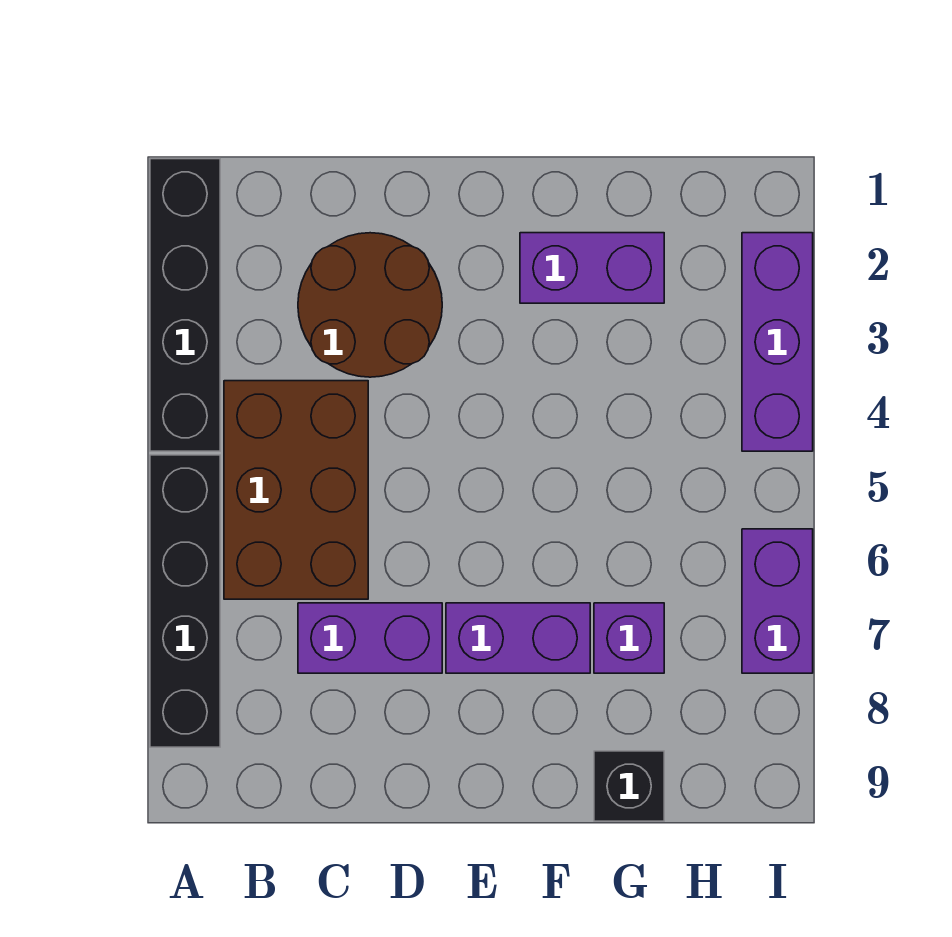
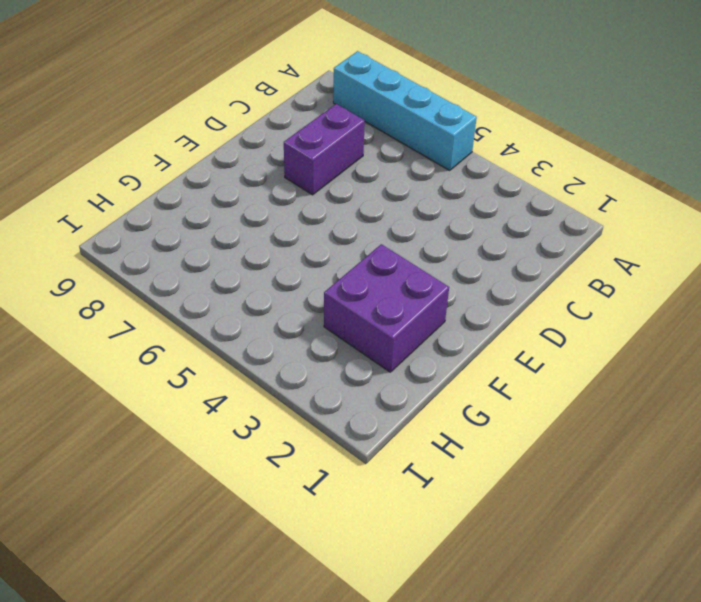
cyan brick A5:A8 level 1 -> black brick A5:A8 level 1
purple brick F2:G3 level 1 -> purple brick F2:G2 level 1
none -> black brick A1:A4 level 1
none -> brown brick B4:C6 level 1

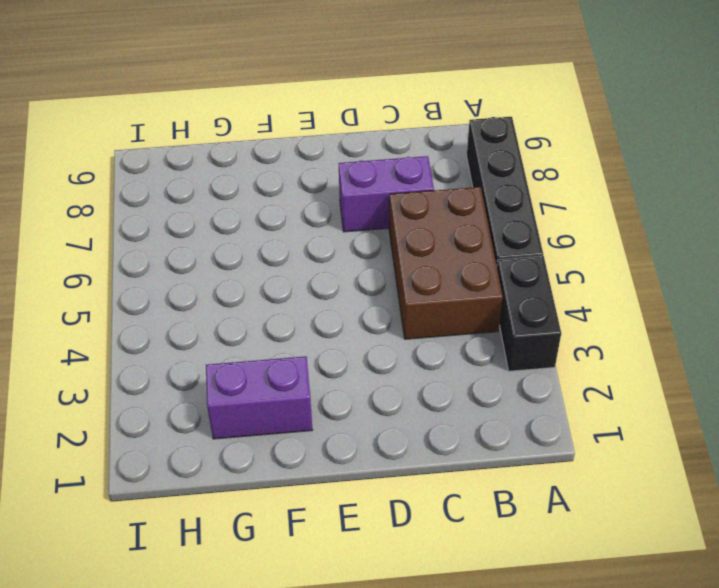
black brick A3:A4 level 1 -> black brick A1:A4 level 1
none -> brown round brick C2:D3 level 1
none -> purple brick E7:F7 level 1

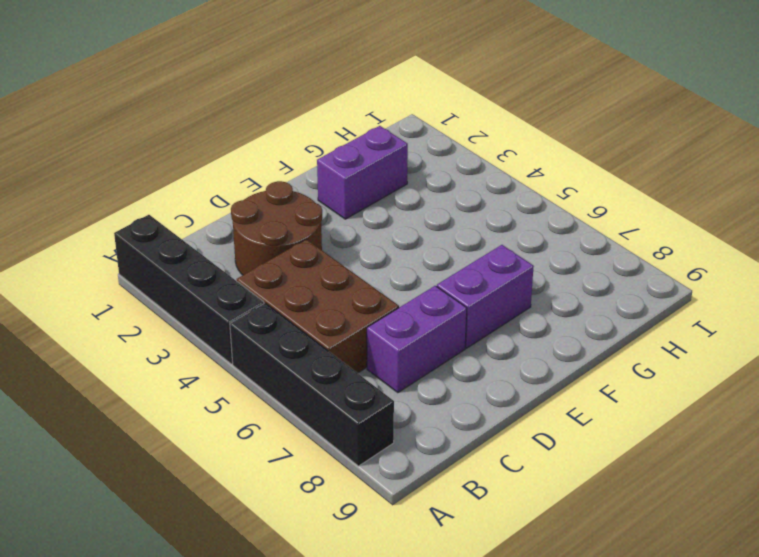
none -> purple brick G7 level 1
none -> black brick G9 level 1

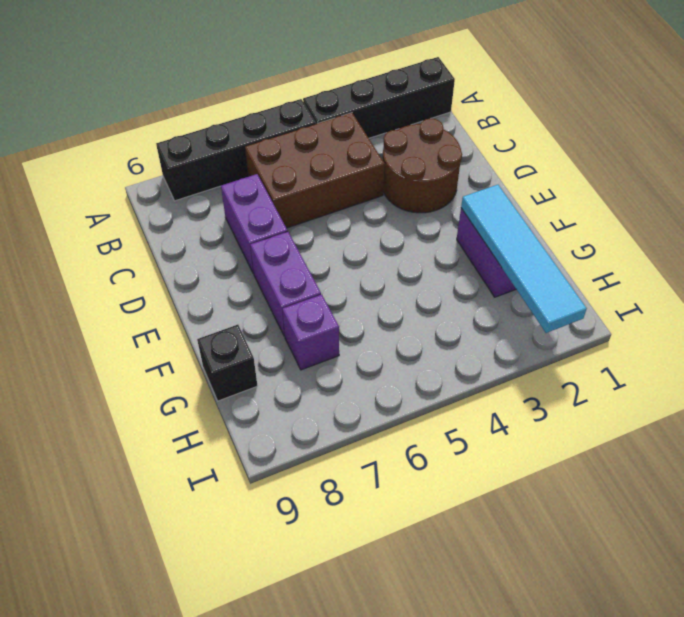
cyan tile F2:I2 level 2 -> none
none -> purple brick I2:I4 level 1
none -> purple brick I6:I7 level 1

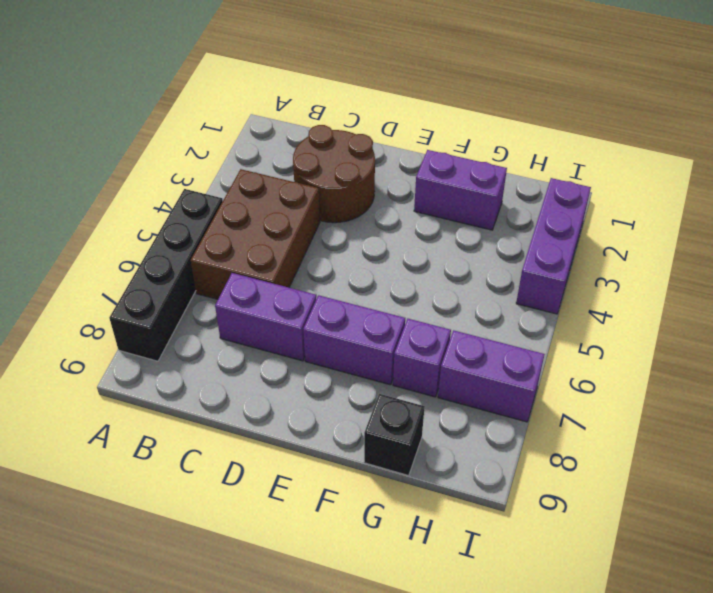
purple brick H7:I7 level 1 -> purple brick I6:I7 level 1
none -> black brick A1:A4 level 1

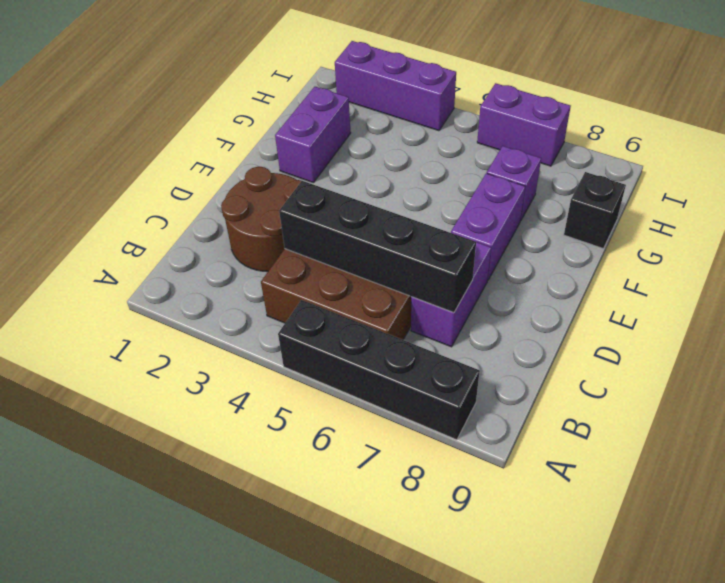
black brick C4:C7 level 2 -> black brick A1:A4 level 1

